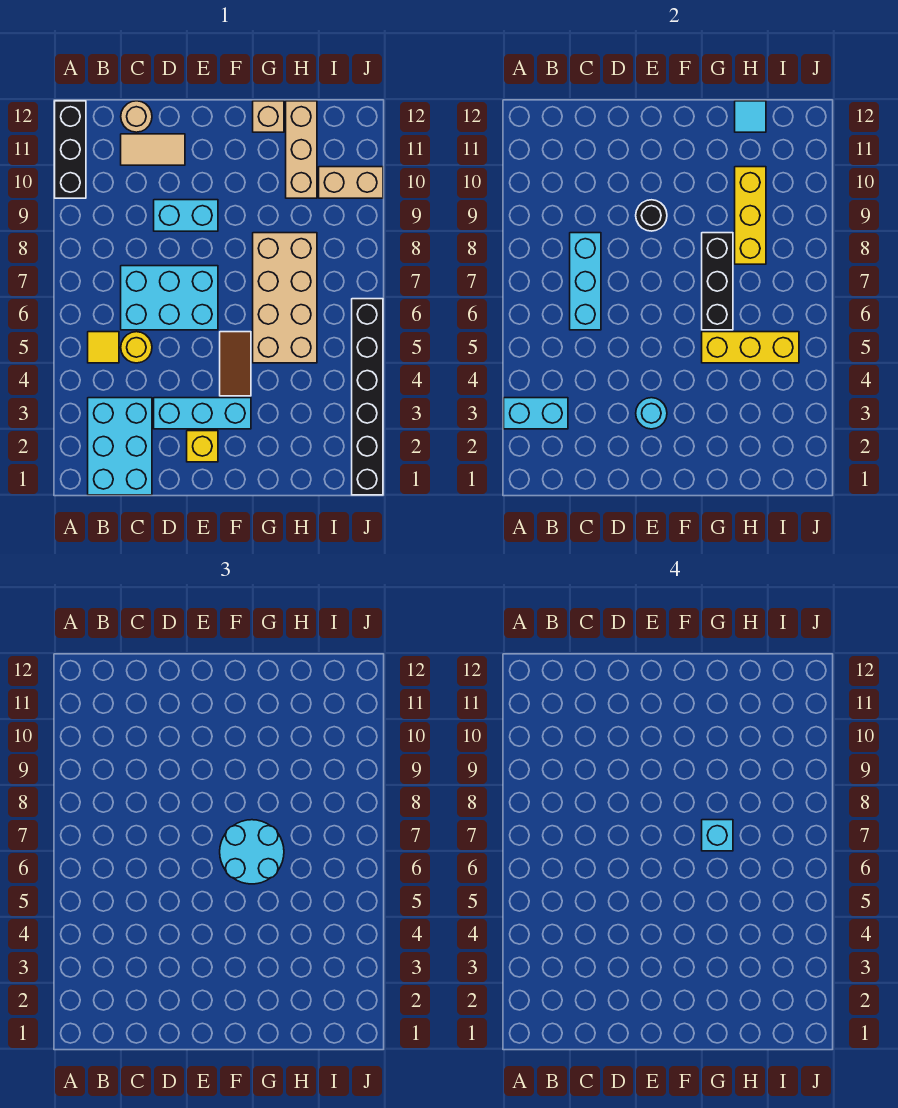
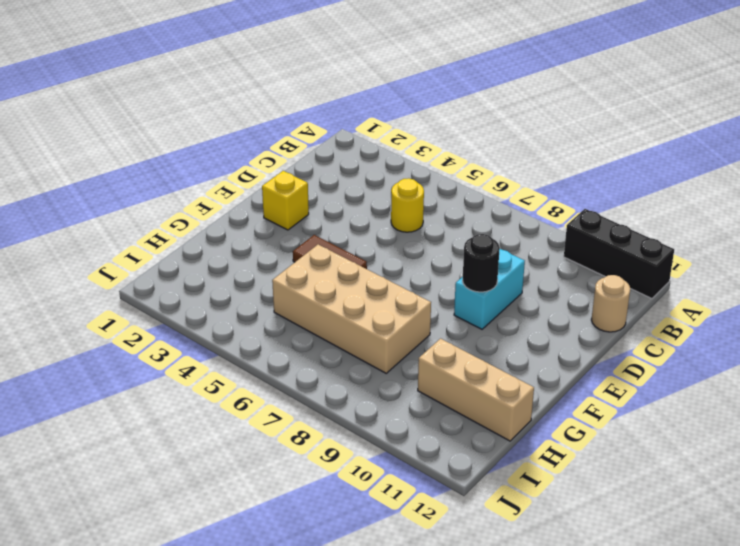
none -> cyan brick B1:C3 level 1
none -> yellow tile B5 level 1
none -> cyan brick C6:E7 level 1

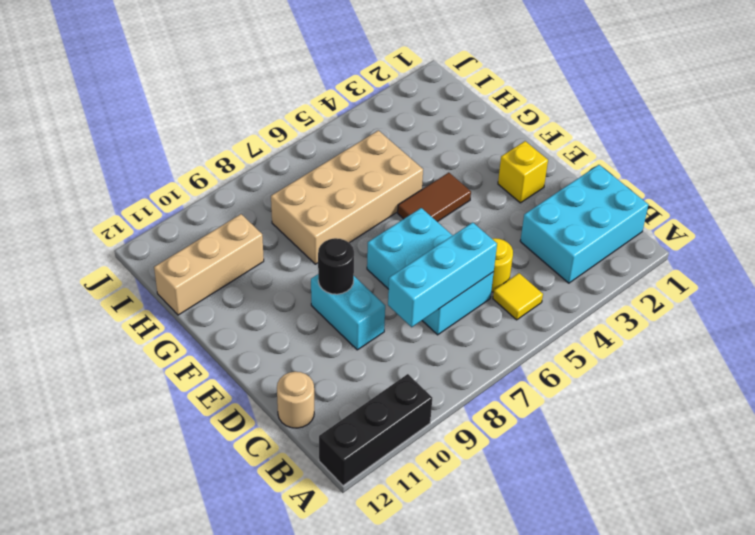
none -> tan tile C11:D11 level 1
none -> cyan brick D3:F3 level 1
none -> tan brick G12 level 1

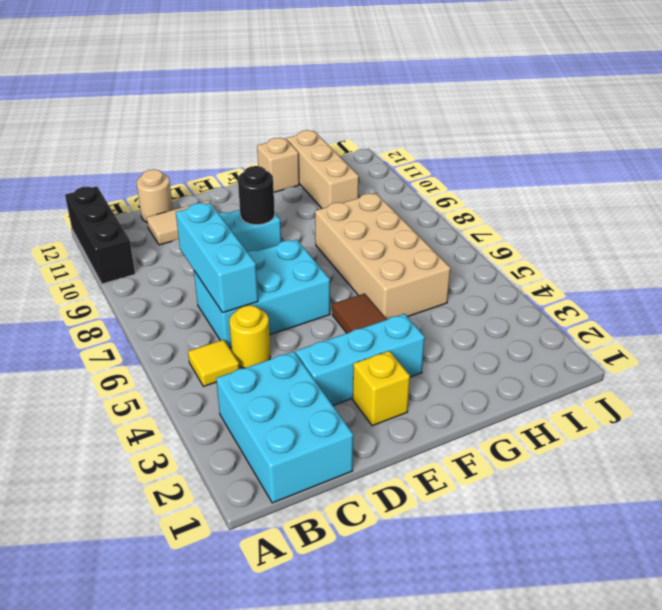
none -> tan brick I10:J10 level 1
none -> black brick J1:J6 level 1
none -> cyan brick A3:B3 level 2

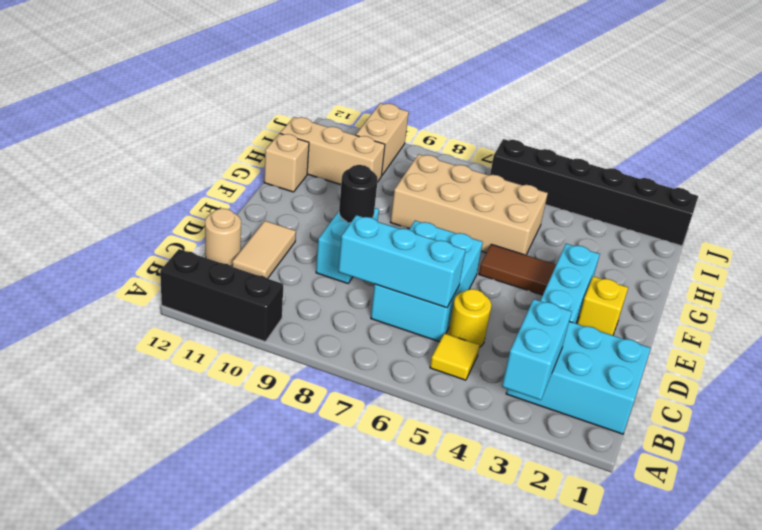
none -> cyan round brick E3 level 2
none -> yellow brick G5:I5 level 2
none -> black brick G6:G8 level 2

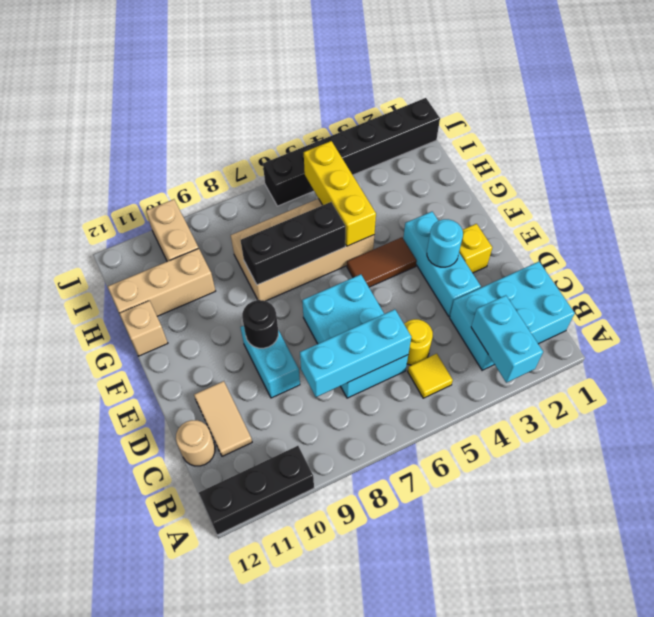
none -> yellow brick H8:H10 level 2
none -> cyan tile H12 level 2
none -> cyan round brick F6:G7 level 3

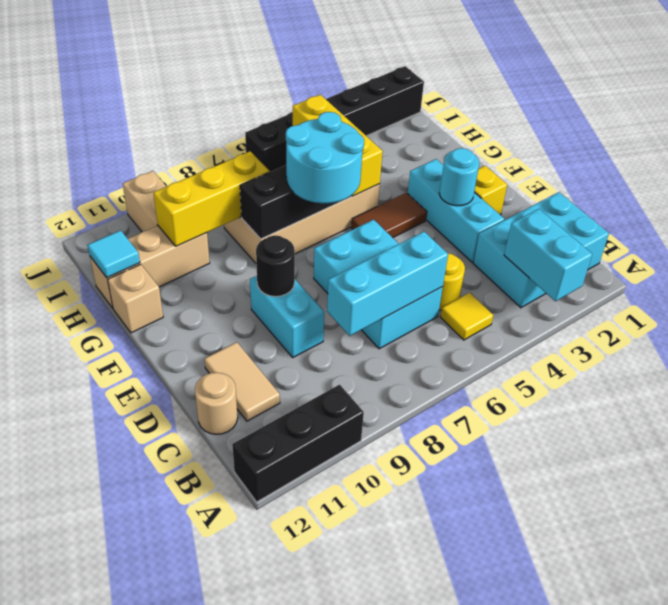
none -> cyan brick G7 level 4

